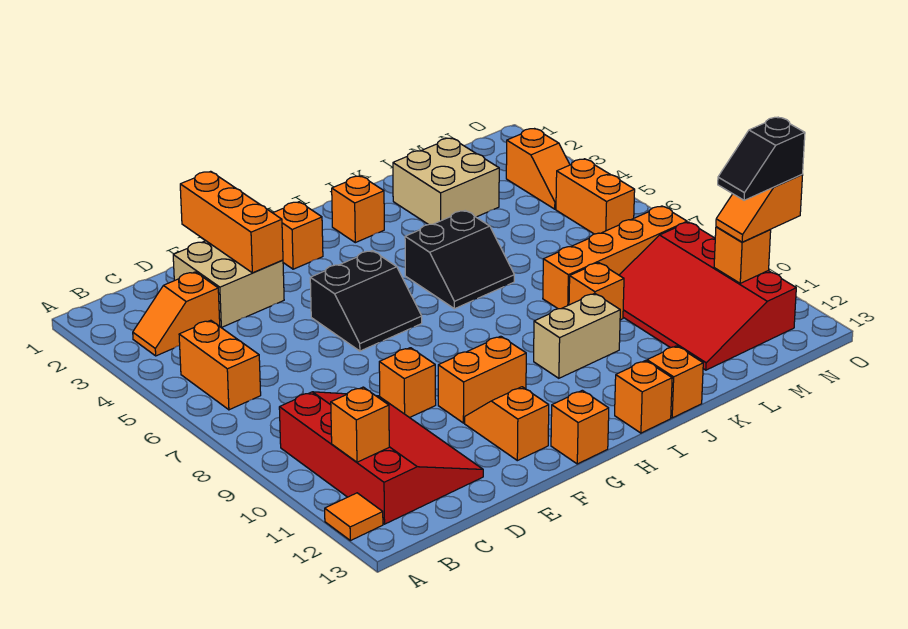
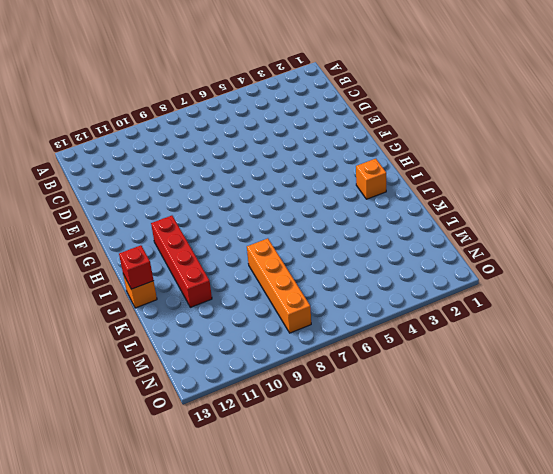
red brick H11:K11 level 1 -> none
red brick J13 level 2 -> none
none -> orange tile A12 level 1
none -> orange slope B3:C3 level 1 top C
none -> orange brick B5:B6 level 1

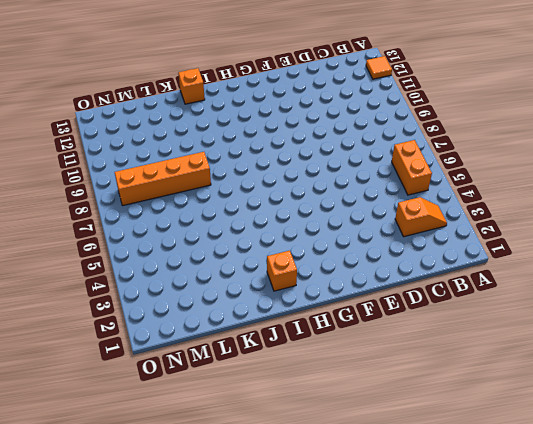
none -> red slope B9:D12 level 1 top B
none -> tan brick D2:E3 level 1
none -> orange brick E9 level 1

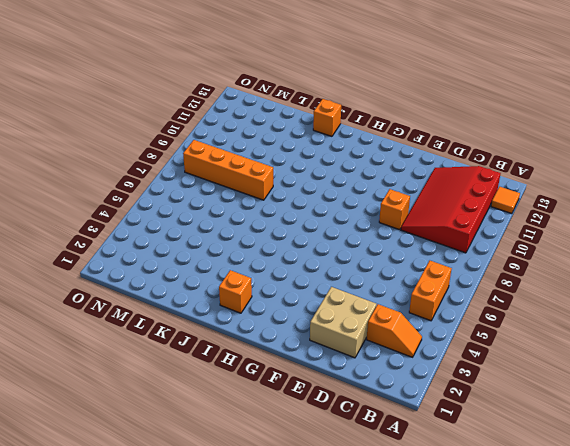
none -> black slope F5:G6 level 1 top 5
none -> orange brick F10:G10 level 1
none -> orange slope F11:F12 level 1 top 12

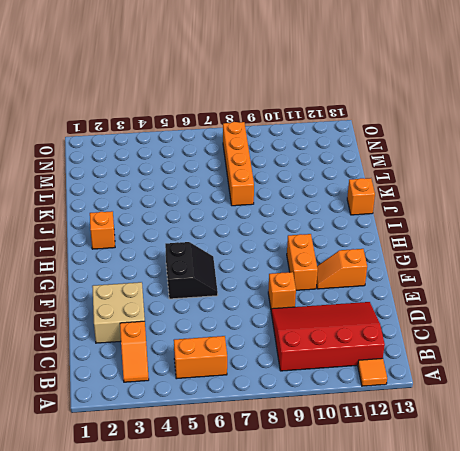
none -> orange brick G2 level 1
none -> orange brick G13 level 1
none -> black slope I5:J6 level 1 top 5

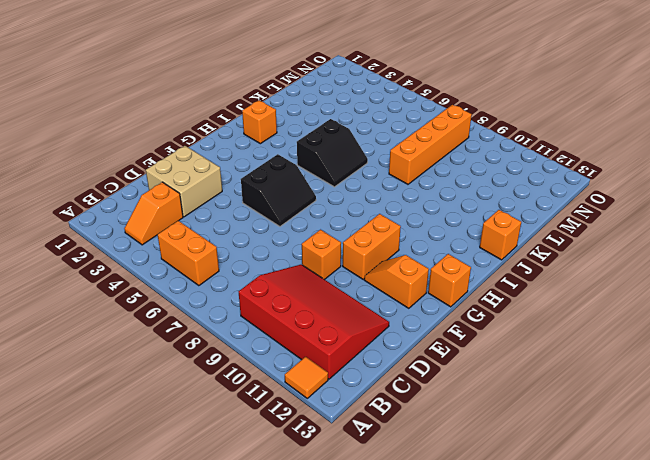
none -> orange brick G2 level 1
none -> tan brick I10:J10 level 1
none -> orange brick I13 level 1

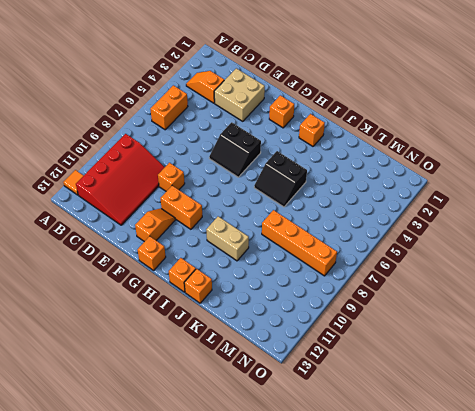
none -> tan brick K2:L3 level 1
none -> orange brick K9 level 1
none -> red slope L9:N12 level 1 top N

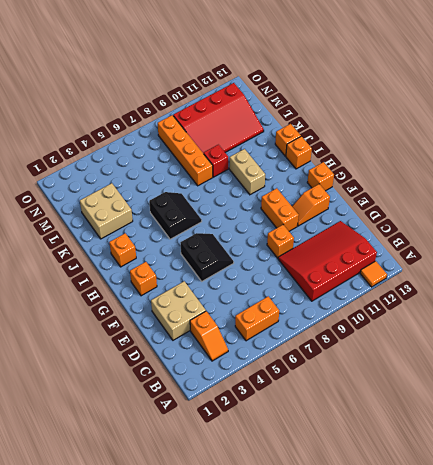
red brick K9 level 1 -> orange brick K9 level 1
none -> orange slope N3:N4 level 1 top 3
none -> orange brick N5:N6 level 1
none -> orange brick B11 level 2

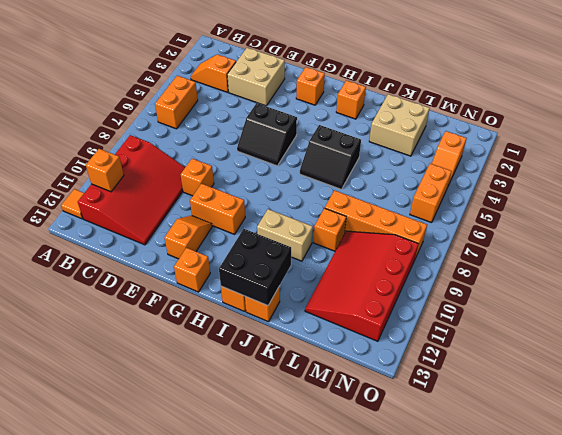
black brick I12:J13 level 2 -> none
none -> orange brick E1:E3 level 2
none -> orange brick N11 level 2
none -> orange slope N11:O11 level 3 top O

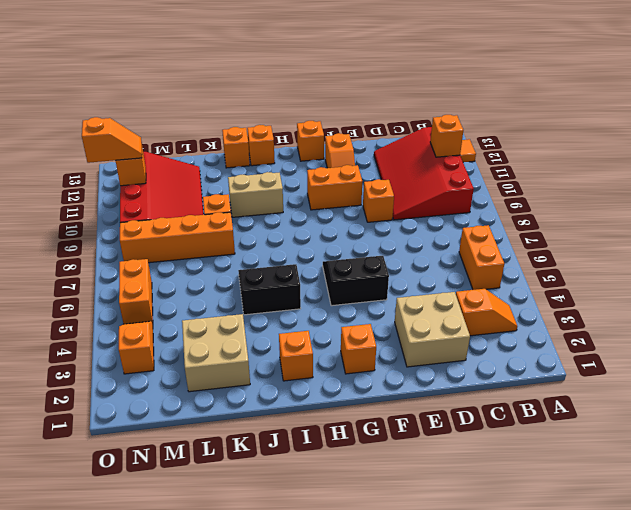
none -> orange brick E1:E3 level 2
none -> black slope N11:O11 level 4 top O

